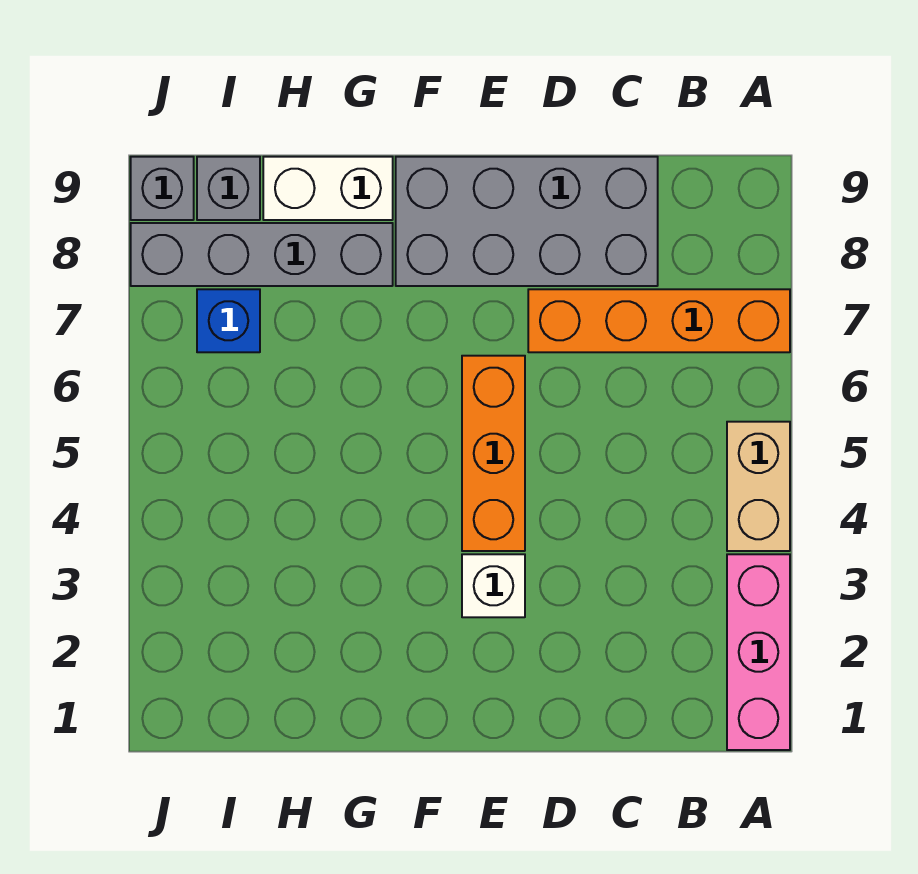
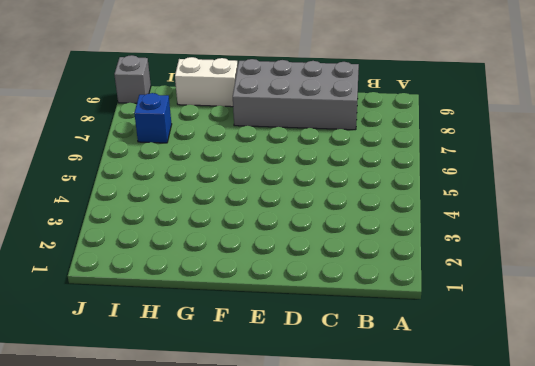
none -> pink brick A1:A3 level 1
none -> tan brick A4:A5 level 1

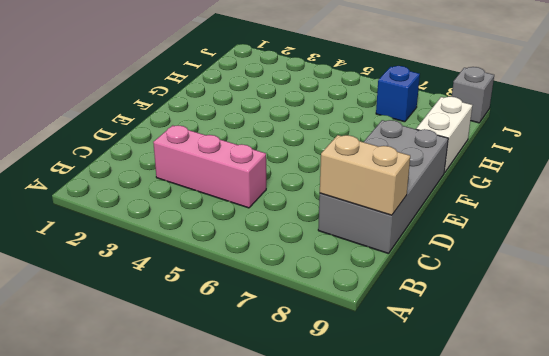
pink brick C3:C5 level 1 -> pink brick A1:A3 level 1
tan brick C8:C9 level 2 -> tan brick A4:A5 level 1
none -> orange brick A7:D7 level 1
none -> white brick E3 level 1

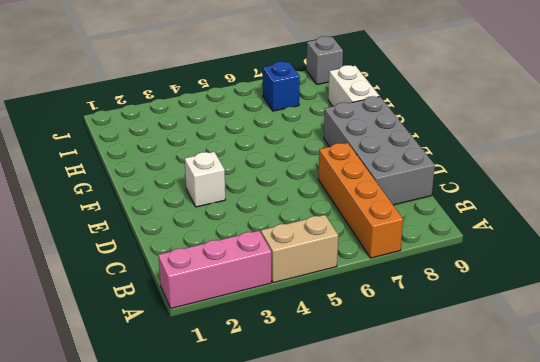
none -> orange brick E4:E6 level 1
none -> grey brick G8:J8 level 1

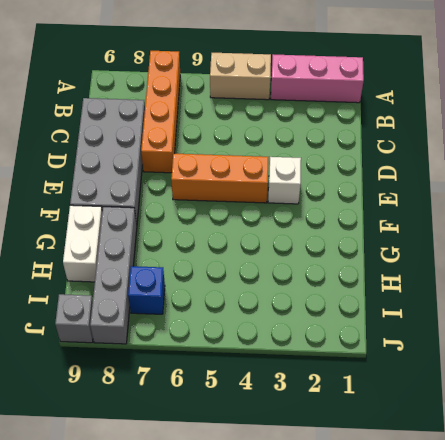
none -> grey brick I9 level 1

